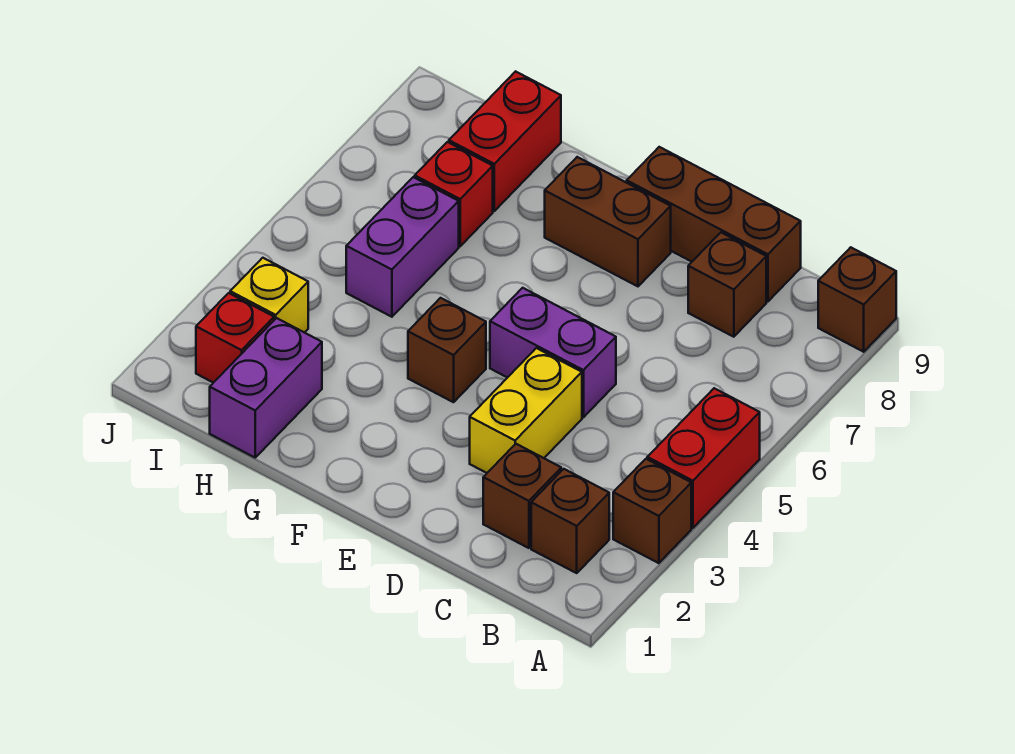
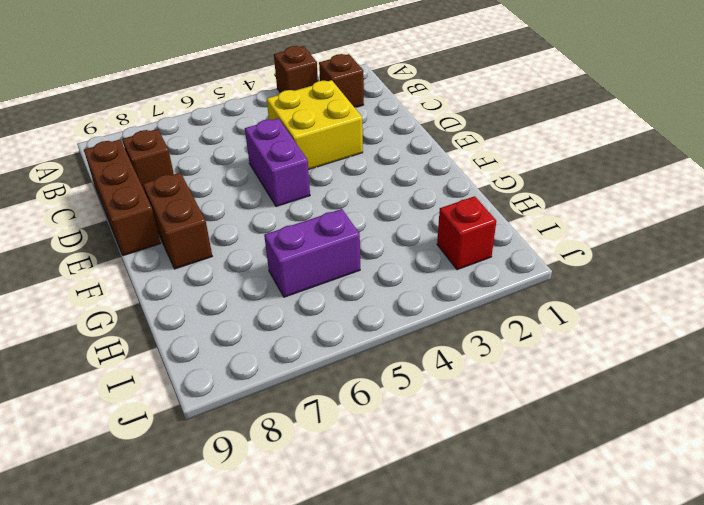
yellow brick C3:D4 level 1 -> yellow brick D3:D4 level 1
none -> red brick A4:A5 level 1
none -> brown brick A9 level 1
none -> brown brick C2 level 1

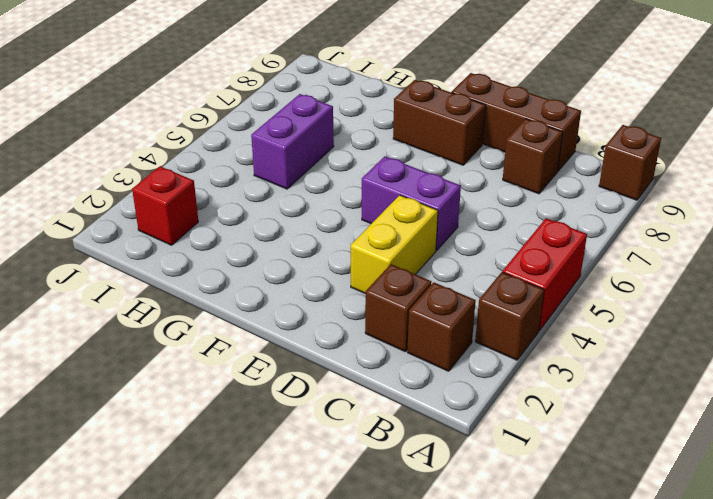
none -> brown brick F4 level 1
none -> purple brick H1:H2 level 1
none -> red brick H7 level 1

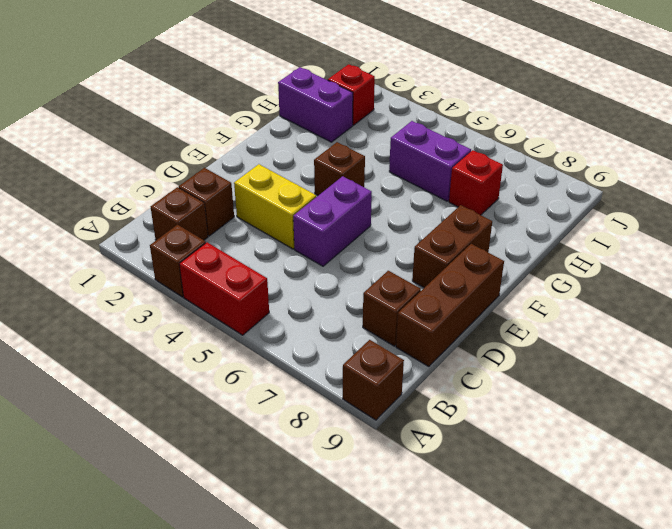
none -> red brick H8:H9 level 1
none -> yellow brick I3 level 1

